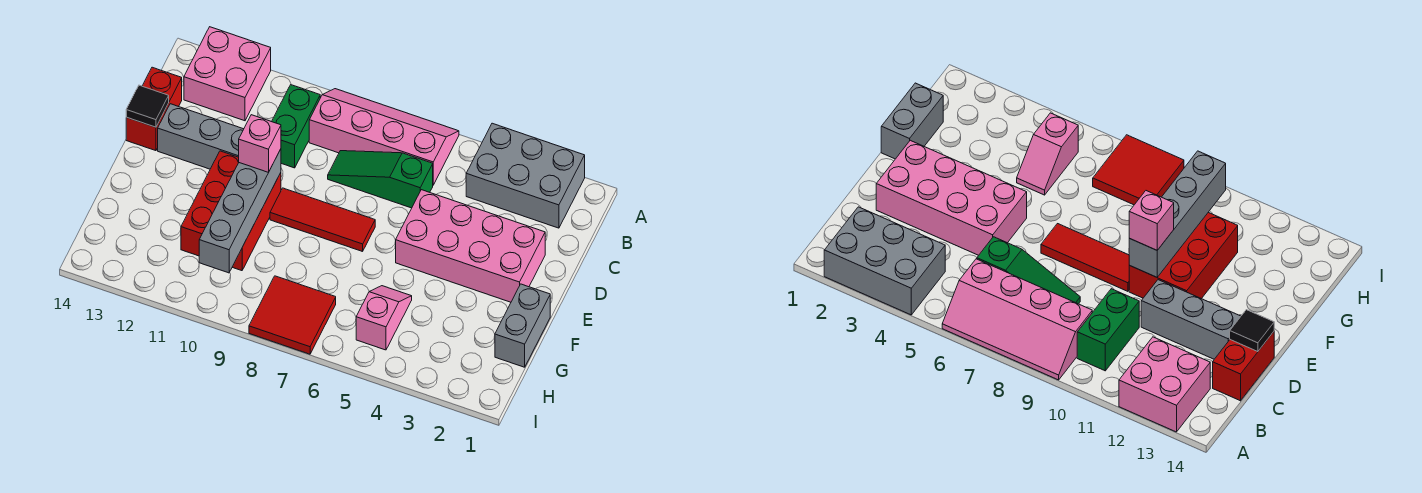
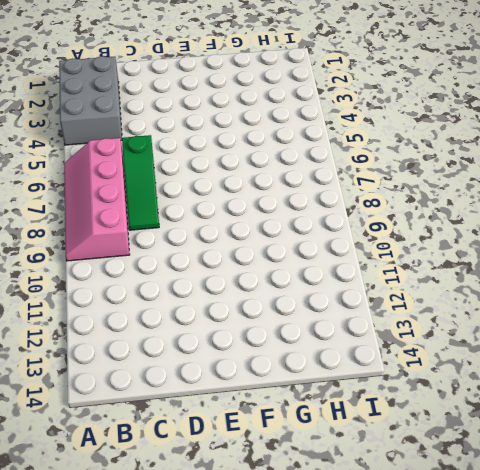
none -> pink brick A12:B13 level 1
none -> green brick B10:C10 level 1
none -> red brick C14:D14 level 1

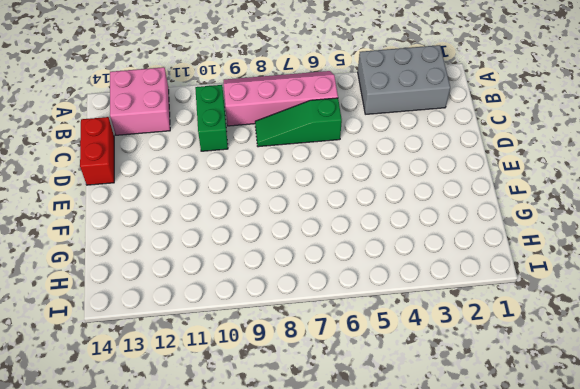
none -> pink brick D2:E5 level 1
none -> grey brick D11:D13 level 1
none -> red tile E7:E9 level 1

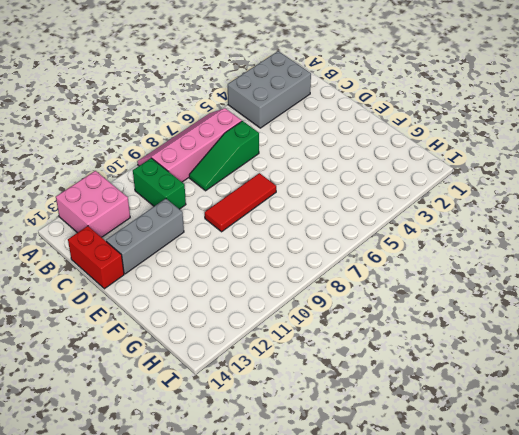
none -> pink brick D2:E5 level 1
none -> red brick E10:G11 level 1
none -> grey brick F1:G1 level 1

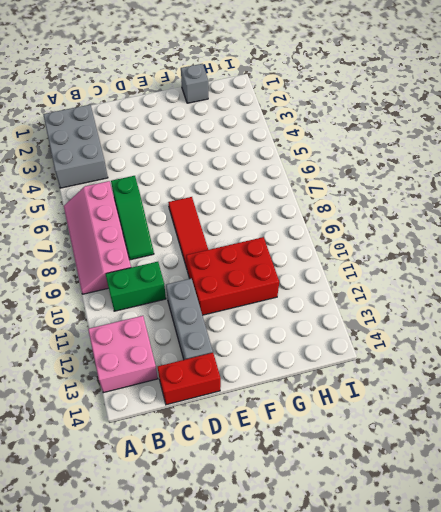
grey brick G1 level 1 -> grey brick F1:G1 level 1
none -> pink brick D2:E5 level 1
none -> pink slope G5:H5 level 1 top H
none -> red tile H7:I8 level 1

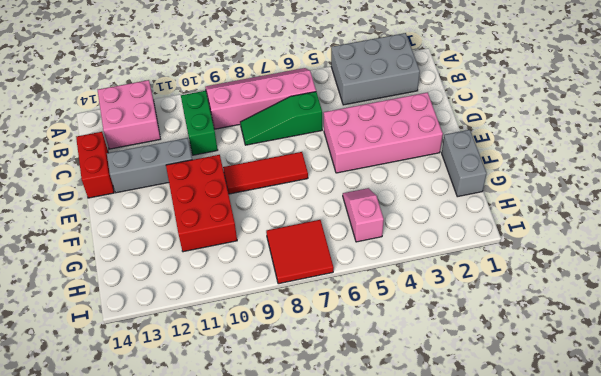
none -> black tile D14 level 2
none -> grey brick E10:H10 level 2
none -> pink brick E10 level 3

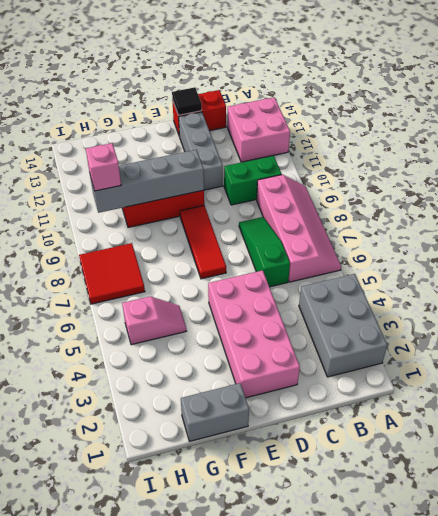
pink brick H10 level 3 -> pink brick E10 level 3

